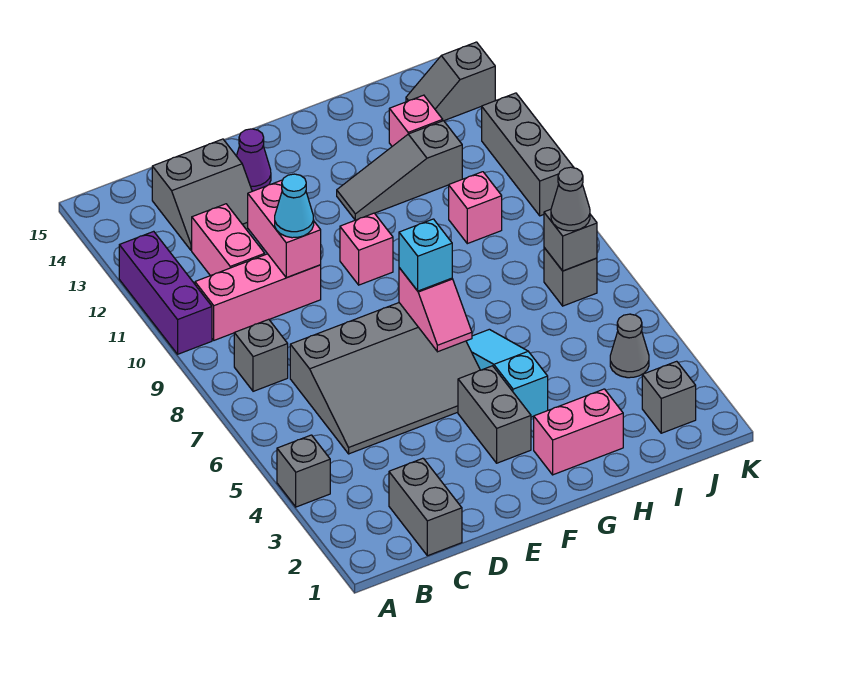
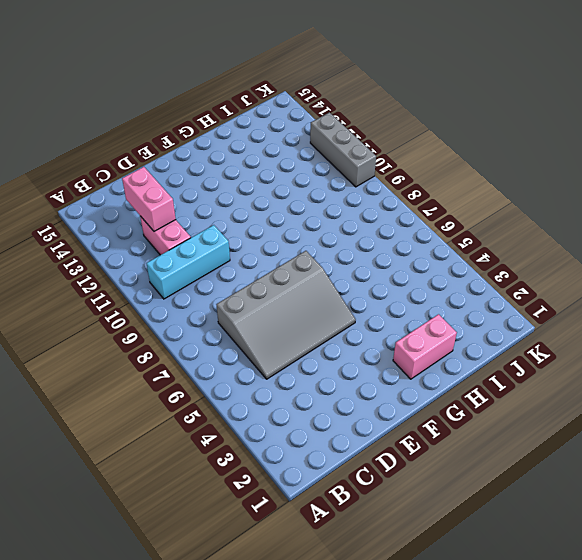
cyan brick B10:D10 level 1 -> pink brick B10:D10 level 1
pink brick C12:C13 level 2 -> pink brick D10:D11 level 2
none -> grey brick A4 level 1
none -> purple brick A10:A12 level 1
none -> grey brick B8 level 1

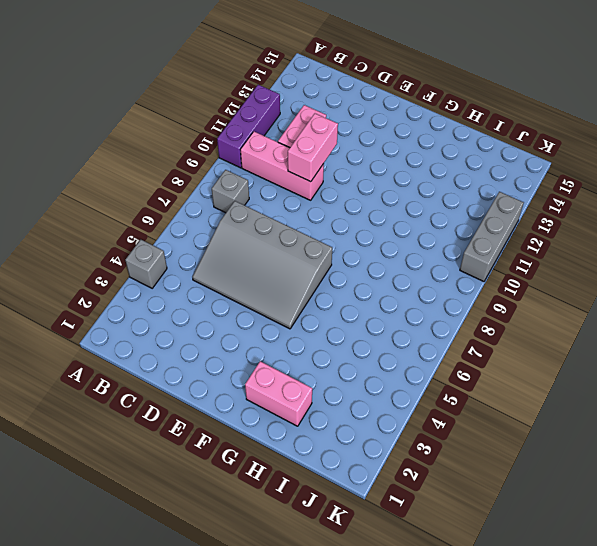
none -> grey brick C1:C2 level 1
none -> grey slope C13:D14 level 1 top 14
none -> purple cone E14 level 1

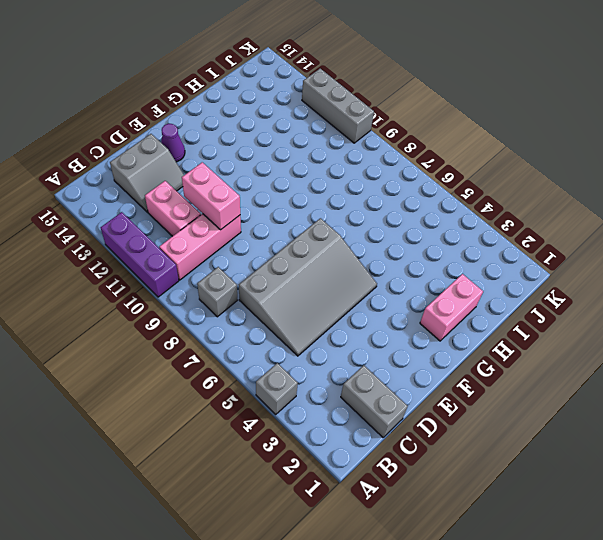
none -> grey brick F3:F4 level 1
none -> pink brick F10 level 1
none -> cyan slope G4:G6 level 1 top 4

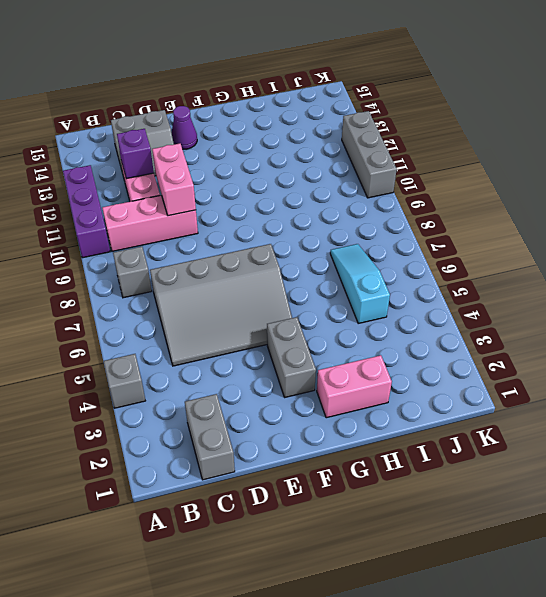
purple brick C12 level 2 -> none
cyan slope I5:I7 level 1 top 5 -> cyan slope G4:G6 level 1 top 4
none -> pink brick F10 level 1
none -> grey slope G12:I12 level 1 top I
none -> pink brick I10 level 1

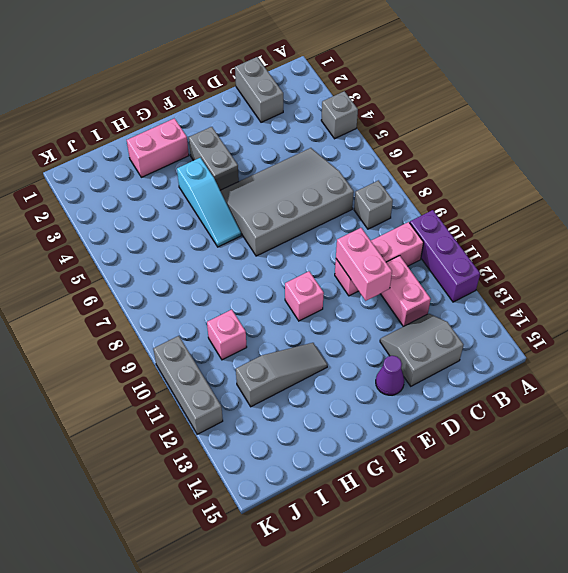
none -> pink brick I13 level 1
none -> grey brick J2 level 1
none -> grey cone J4 level 1

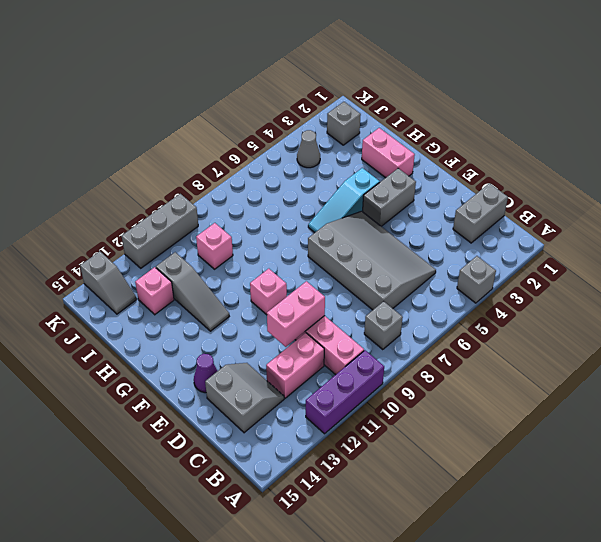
none -> grey brick J7 level 1
none -> pink slope F6:F7 level 2 top 7
none -> grey brick J7 level 2

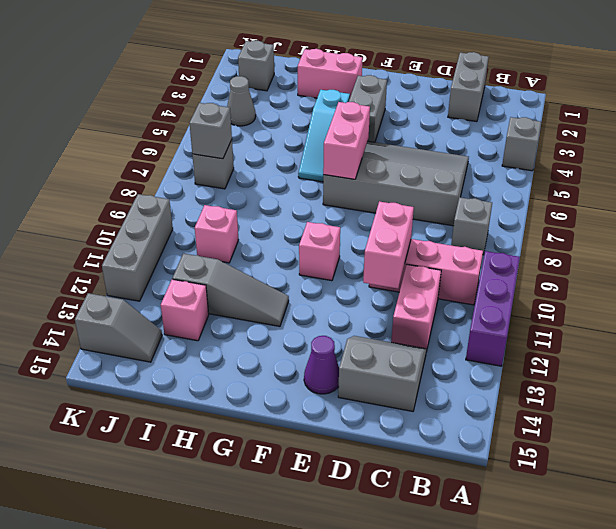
pink brick F6:F7 level 2 -> pink slope F6:F7 level 2 top 7
none -> cyan cone D10 level 3
none -> cyan brick F7 level 3
none -> grey cone J7 level 3

